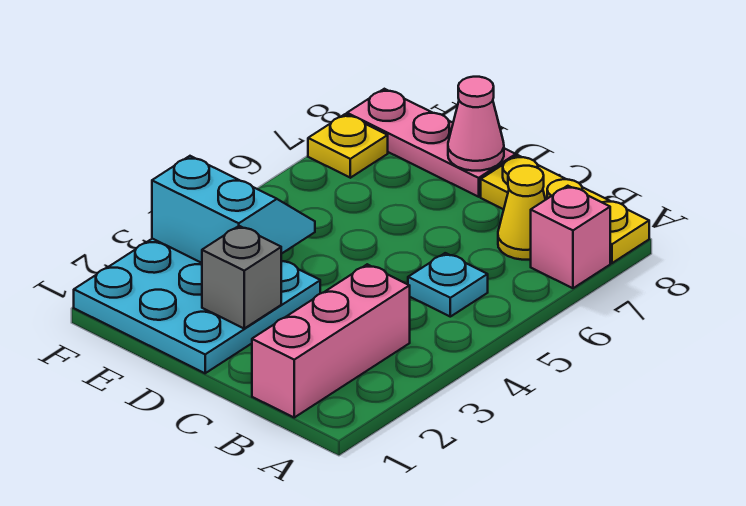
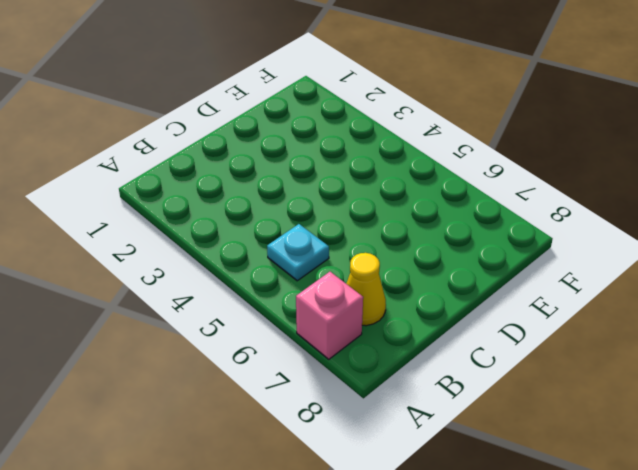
none -> yellow plate A8:C8 level 1
none -> pink brick B1:B3 level 1

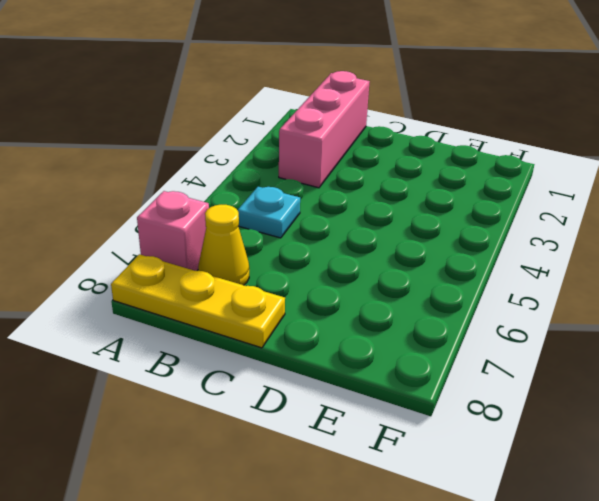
none -> cyan plate D1:F3 level 1
none -> pink plate D8:F8 level 1

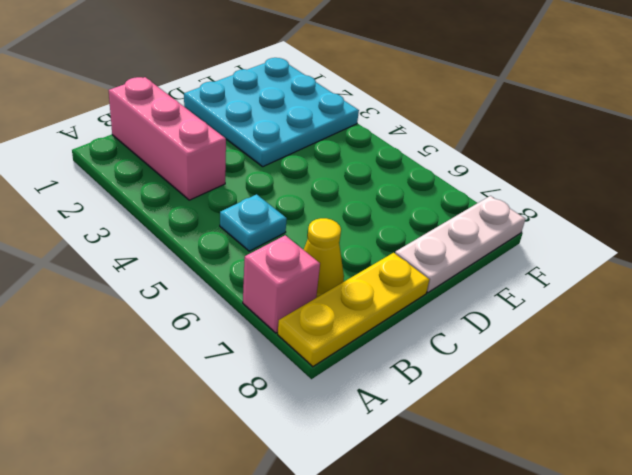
white plate D8:F8 level 1 -> pink plate D8:F8 level 1
none -> yellow plate F7 level 1
none -> grey brick D2 level 2

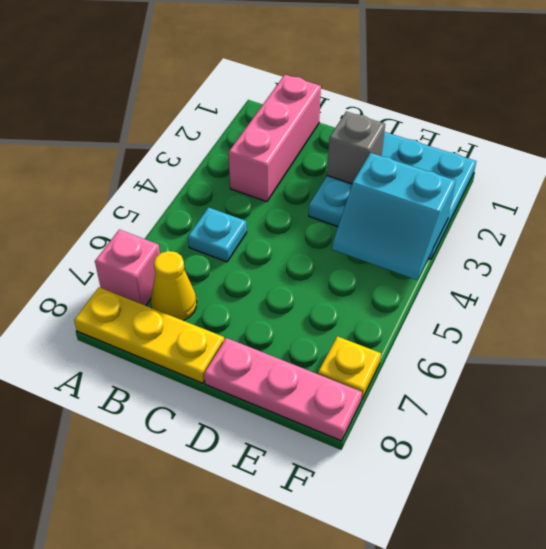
none -> pink cone D8 level 2

